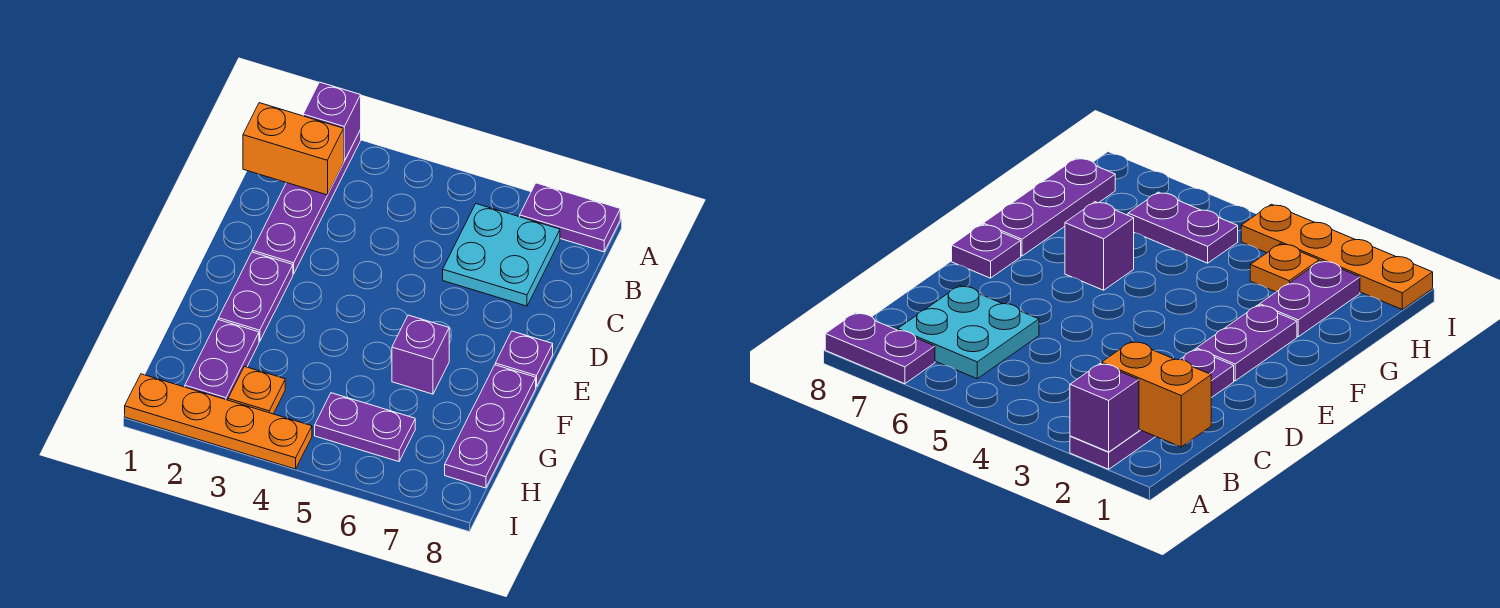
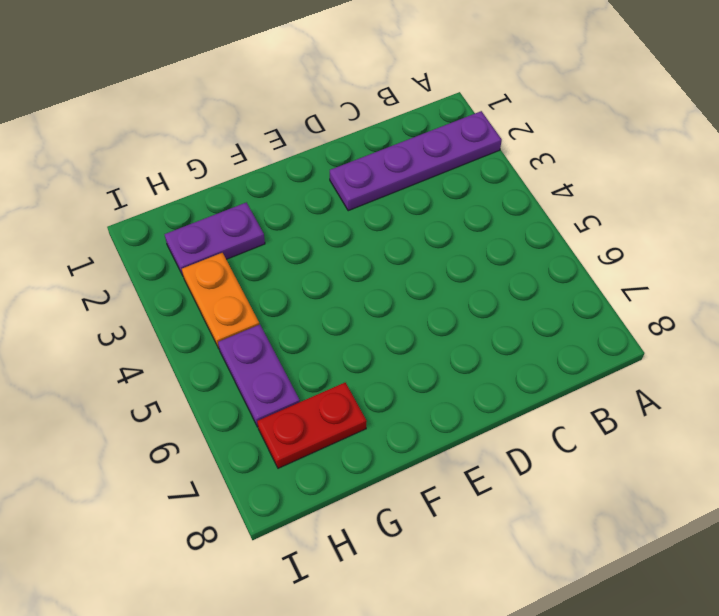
red plate G7:H7 level 1 -> none
orange plate H3:H4 level 1 -> orange plate H3 level 1
none -> purple plate A7:A8 level 1
none -> cyan plate B6:C7 level 1
none -> purple plate E2:F2 level 1

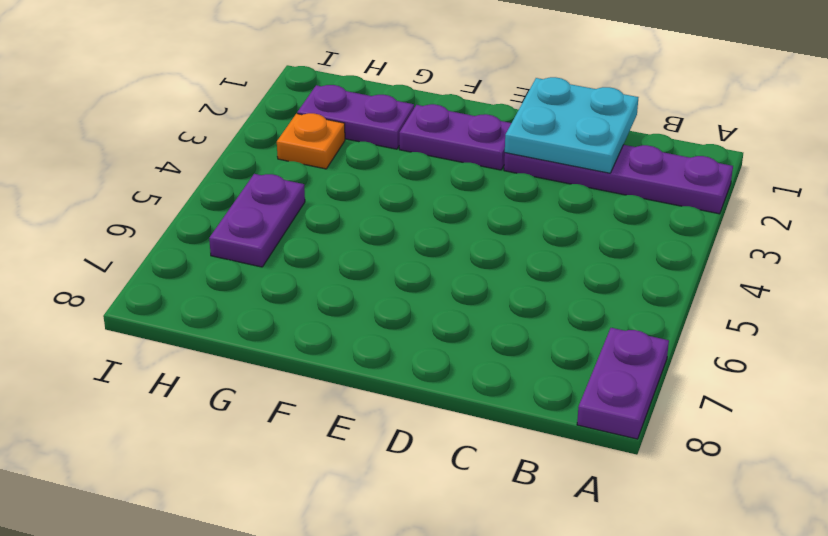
cyan plate C1:D2 level 2 -> cyan plate B6:C7 level 1
none -> purple plate E8 level 1
none -> purple brick F6 level 1
none -> purple plate F8:H8 level 1

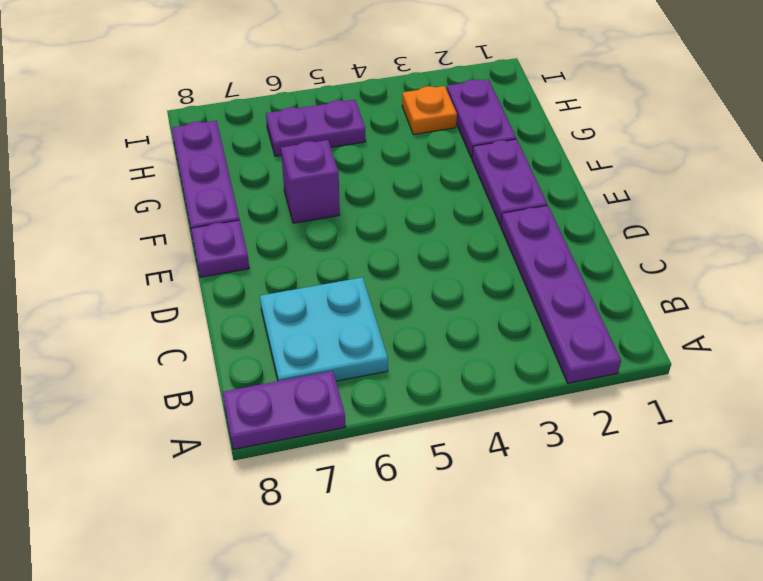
none -> orange plate I1:I4 level 1
none -> purple brick A2 level 2
none -> orange brick B1:B2 level 2

